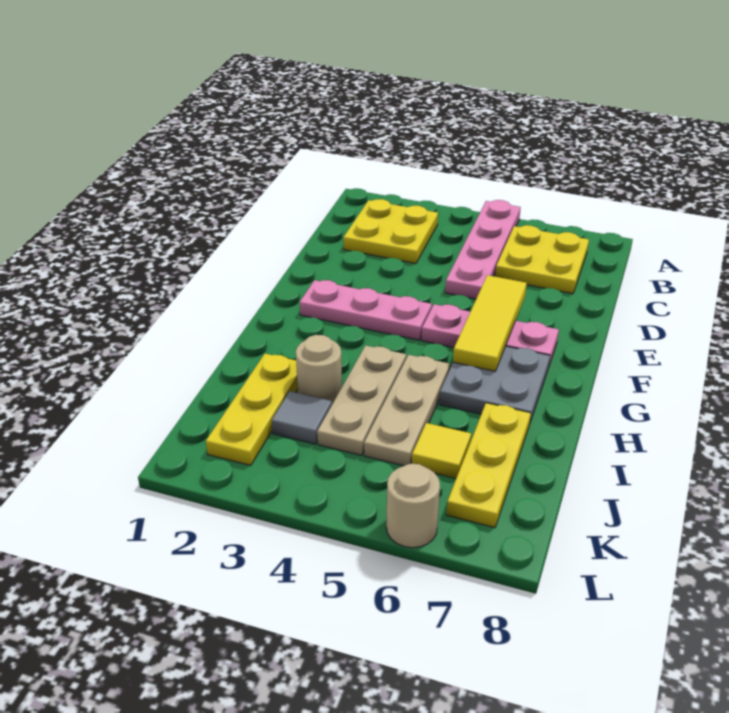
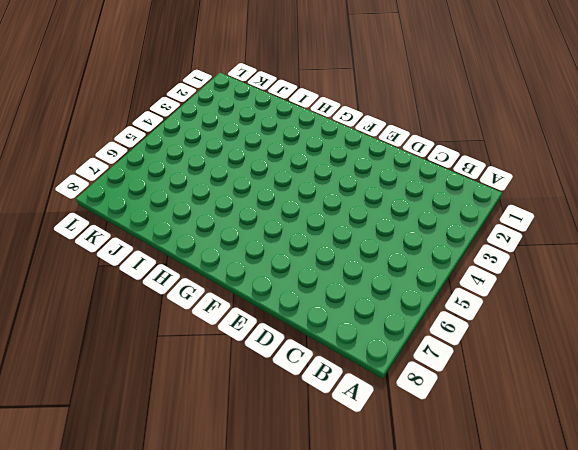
none -> pink plate A5:D5 level 1
none -> yellow plate B2:C3 level 1
none -> yellow plate B6:C7 level 1

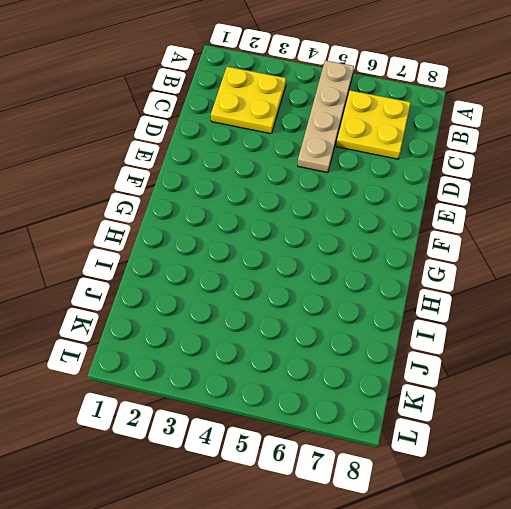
tan plate A5:D5 level 1 -> pink plate A5:D5 level 1
none -> pink plate F2:F4 level 1
none -> pink plate F5:F7 level 1
none -> grey plate G6:H7 level 1

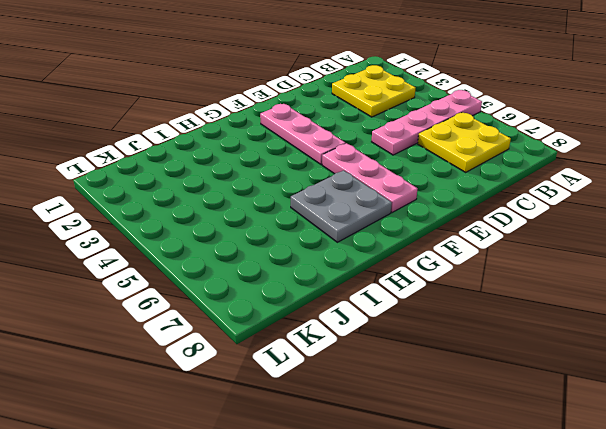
none -> tan plate H4:J4 level 1
none -> tan plate H5:J5 level 1
none -> yellow plate I2:K2 level 1

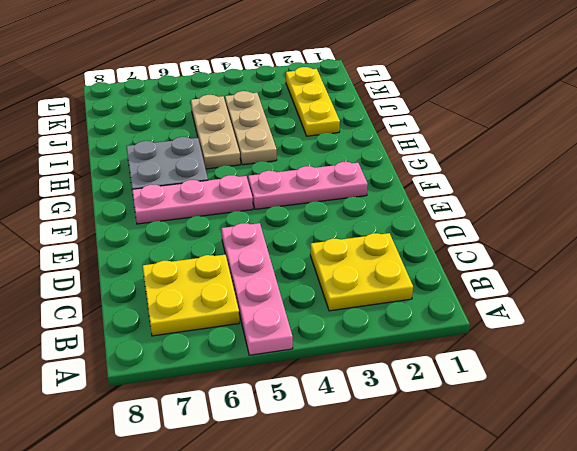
none -> tan round brick I3 level 1
none -> yellow plate I7:K7 level 1
none -> grey tile J3 level 1

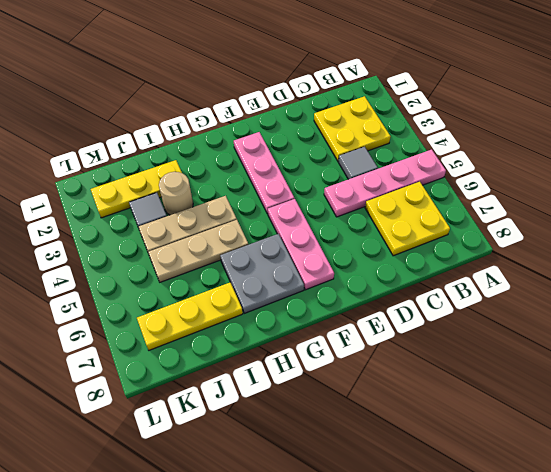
grey tile C4 level 1 -> none
none -> yellow tile J6 level 1
none -> tan round brick L6 level 1
none -> yellow tile E6:G6 level 2

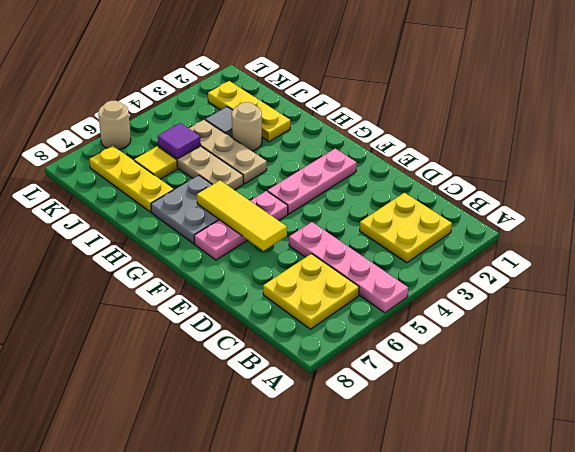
purple tile J5 level 2 -> none

